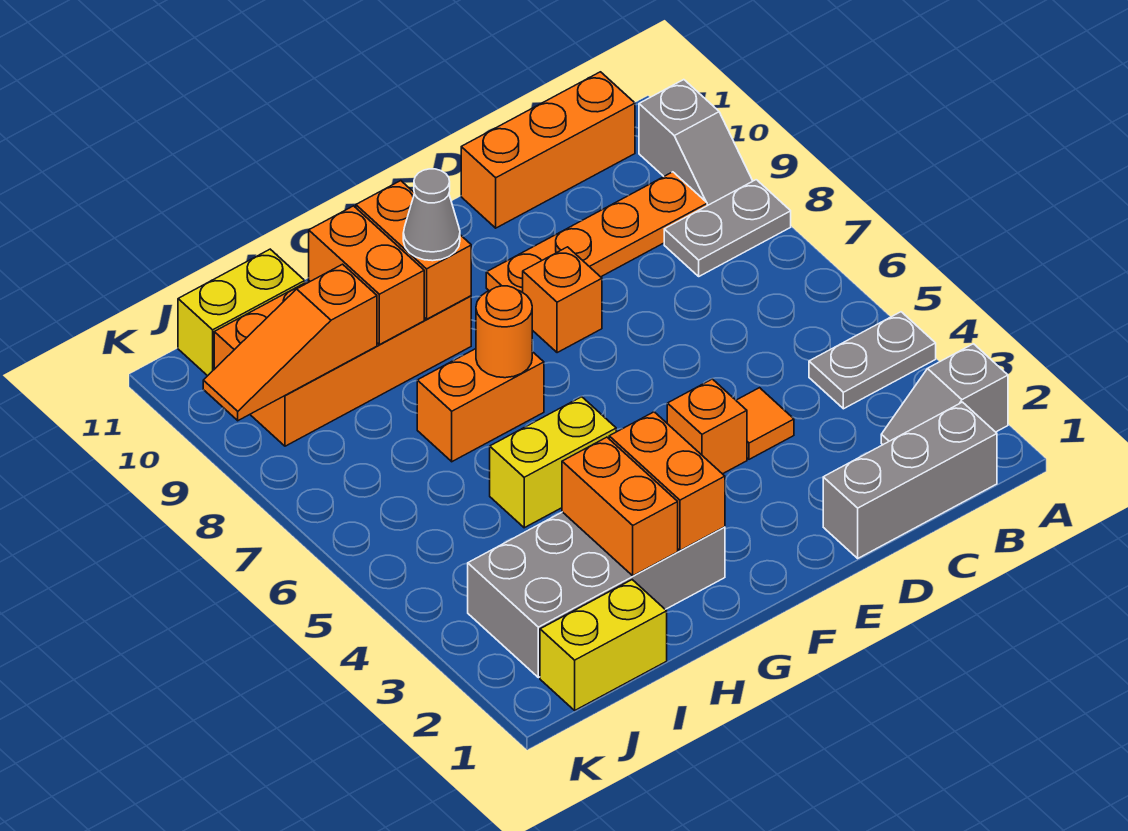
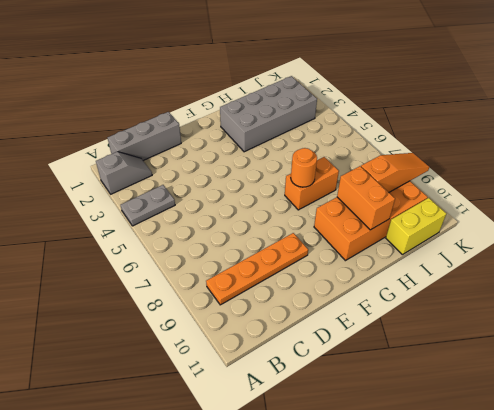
none -> grey plate A8:B8 level 1
none -> grey slope A9:A10 level 1 top 10
none -> orange brick B11:D11 level 1

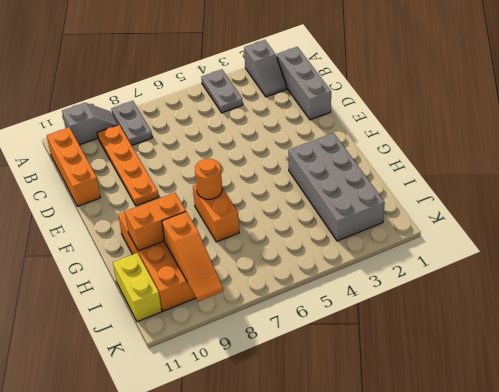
none -> orange tile D4 level 1
none -> orange brick E4 level 1
none -> orange brick E8 level 1

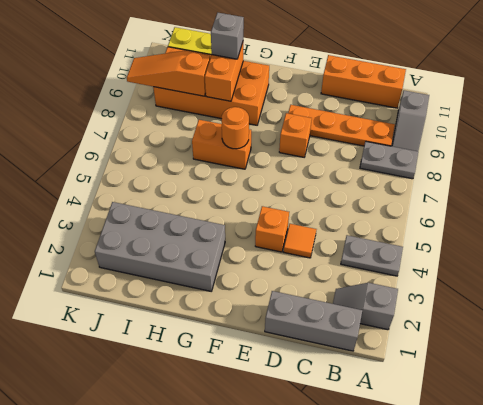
grey brick H10 level 3 -> none
none -> yellow brick G5:H5 level 1
none -> yellow brick I1:J1 level 1
none -> orange brick G2:G3 level 2

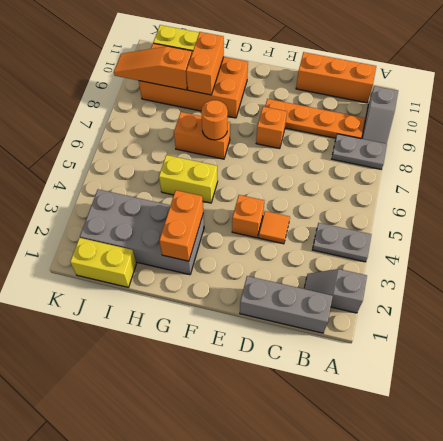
none -> orange brick G9:G10 level 2
none -> orange brick H2:H3 level 2
none -> grey cone G9 level 3

